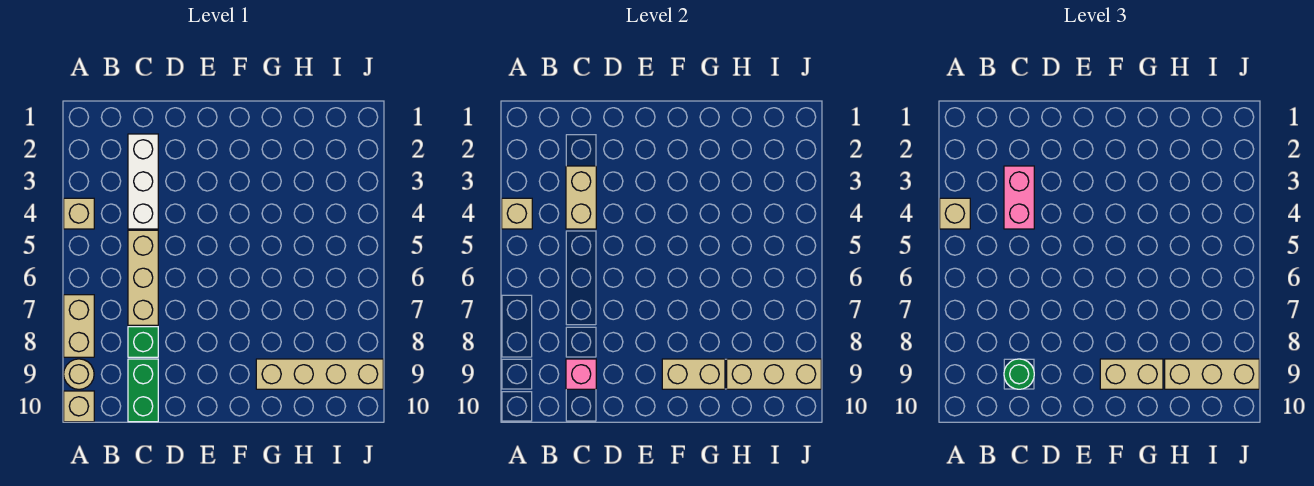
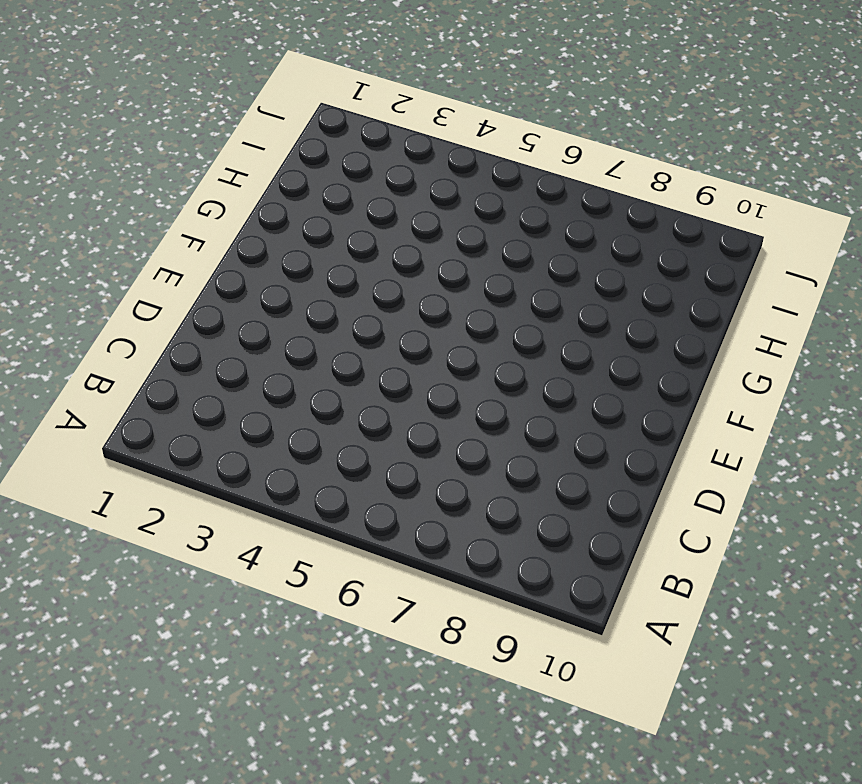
none -> tan brick A4 level 1
none -> tan brick A7:A8 level 1
none -> tan round brick A9 level 1

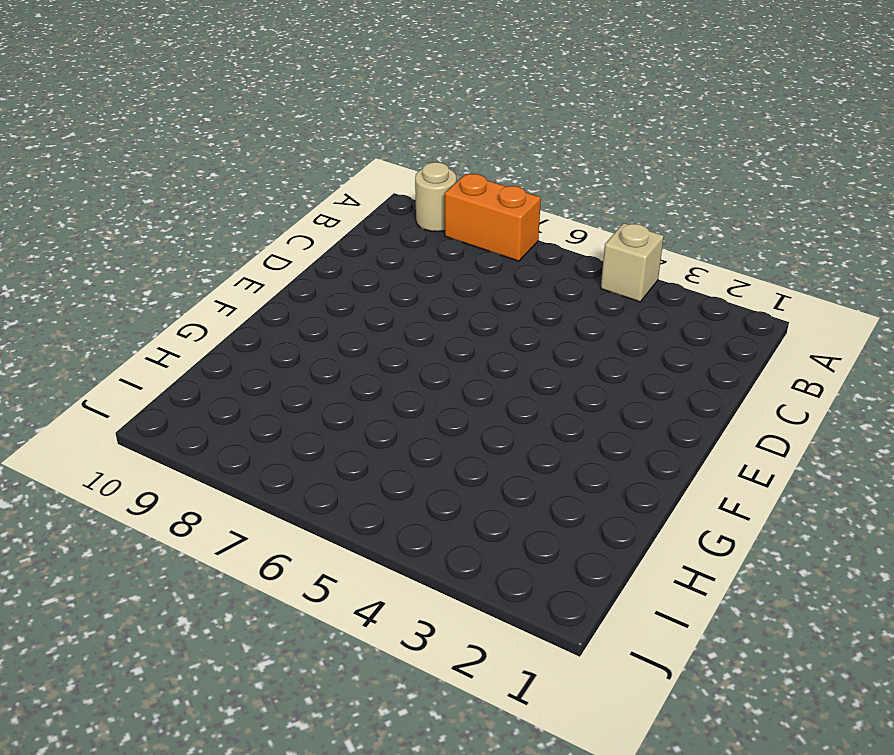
orange brick A7:A8 level 1 -> tan brick A7:A8 level 1
none -> tan brick A10 level 1
none -> white brick C2:C4 level 1
none -> tan brick C5:C7 level 1

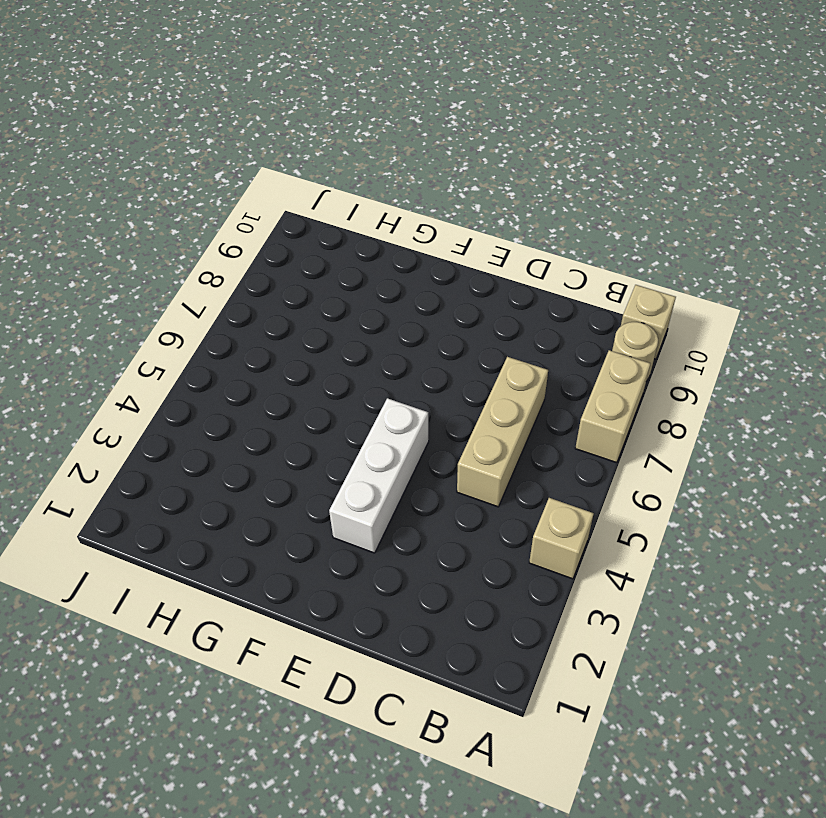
white brick E3:E5 level 1 -> white brick C2:C4 level 1
none -> green brick C8 level 1
none -> green brick C9:C10 level 1
none -> tan brick G9:J9 level 1

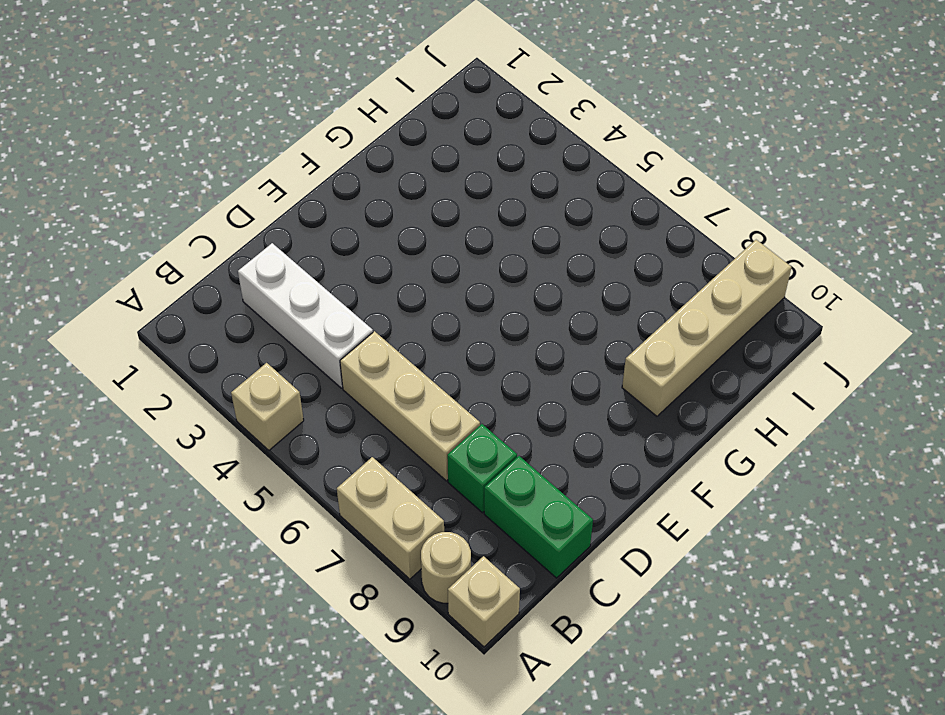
none -> tan brick A4 level 2
none -> tan brick C3:C4 level 2
none -> pink brick C9 level 2

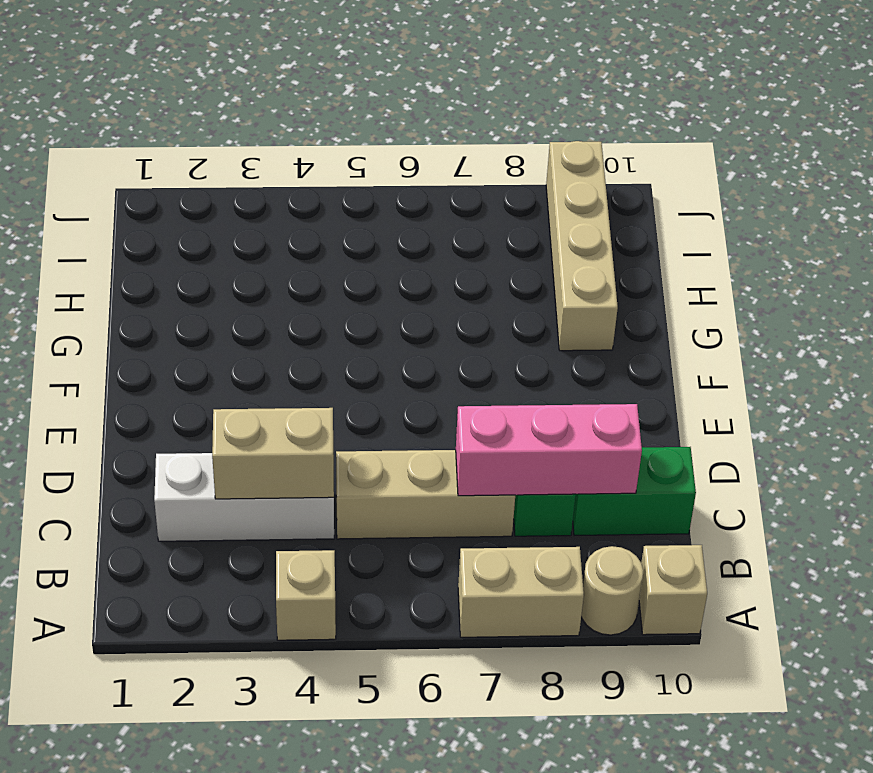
pink brick C7:C9 level 2 -> pink brick C9 level 2
none -> tan brick A4 level 2
none -> tan brick F9:G9 level 2
none -> tan brick H9:J9 level 2

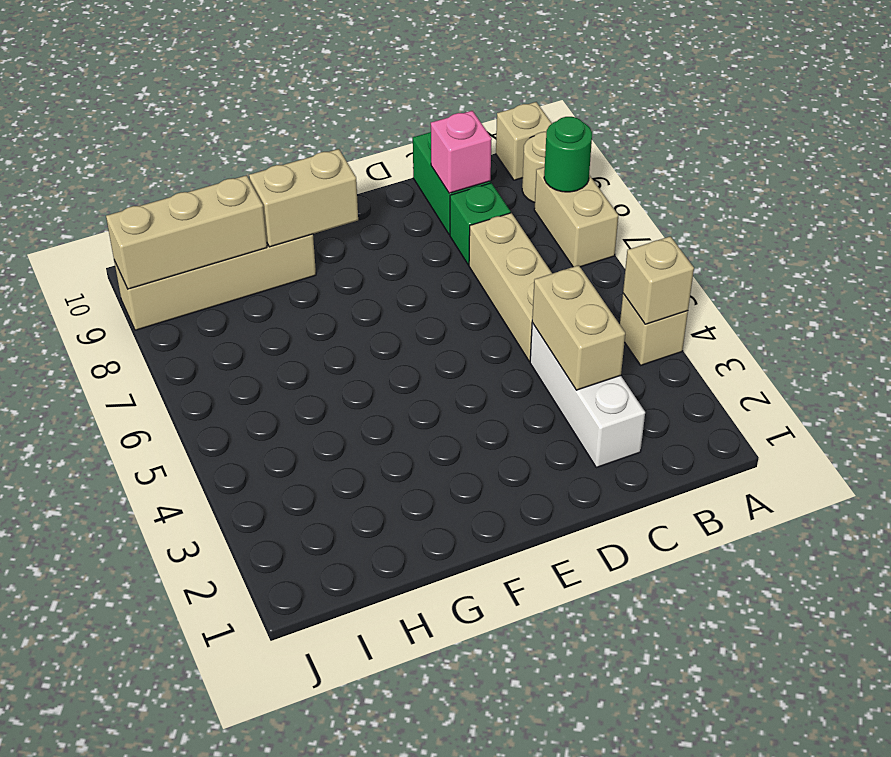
green round brick A8 level 2 -> green round brick C9 level 3
none -> tan brick A4 level 3
none -> pink brick C3:C4 level 3
none -> tan brick F9:G9 level 3

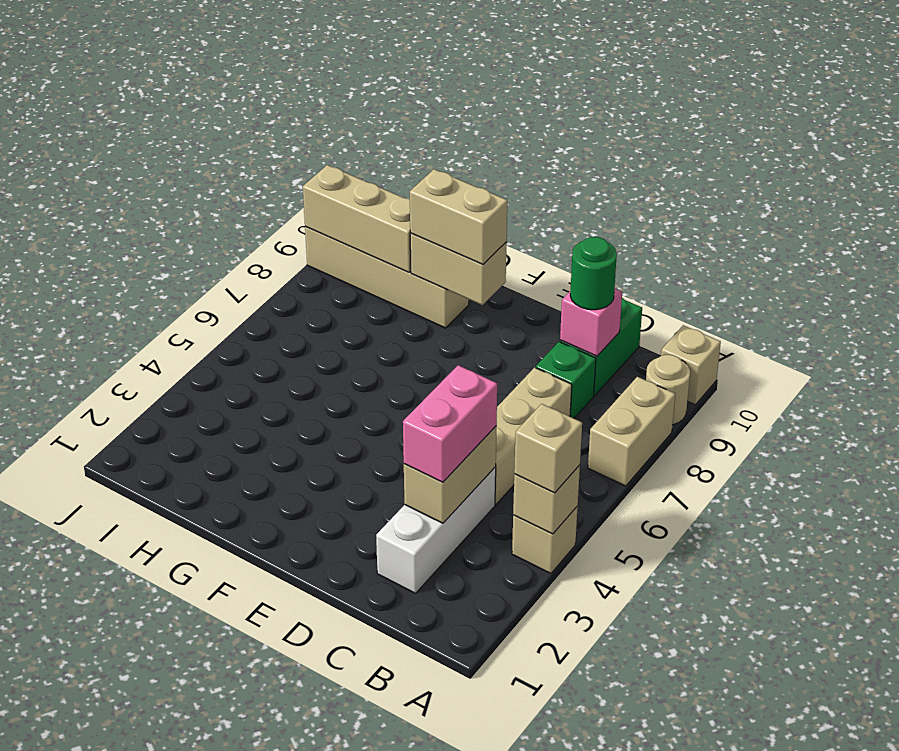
none -> tan brick H9:J9 level 3

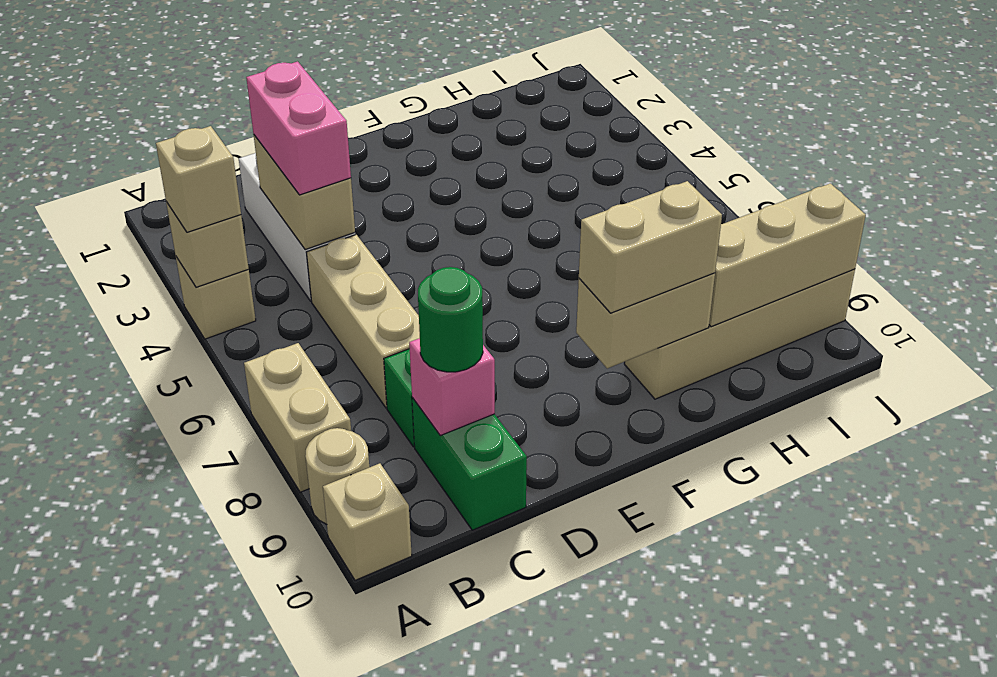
none -> tan brick H9:J9 level 3

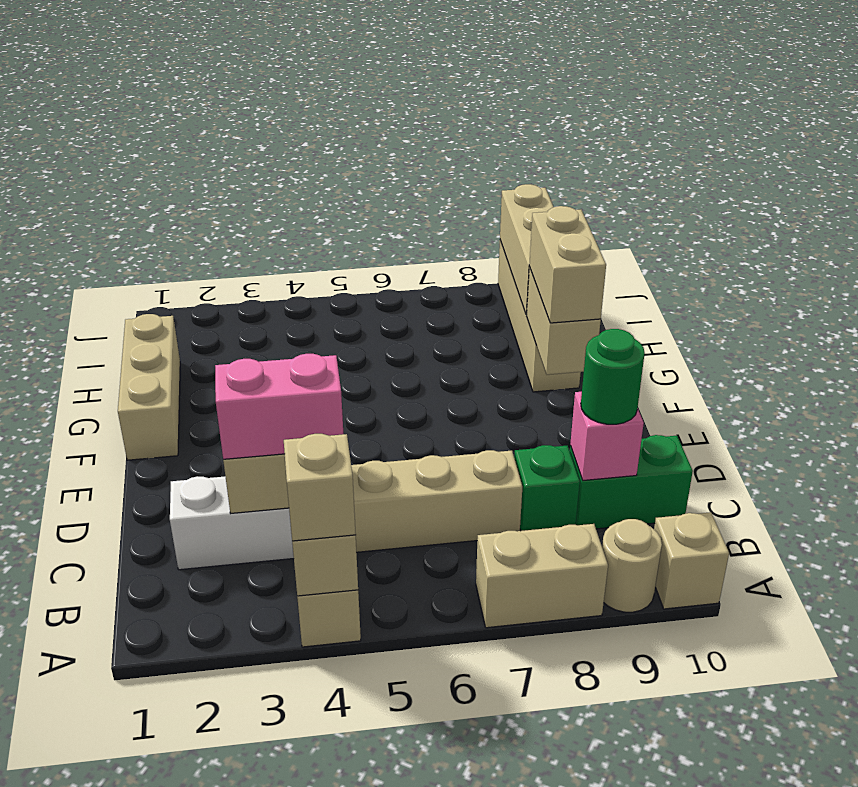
tan brick F1:H1 level 1 -> tan brick H9:J9 level 3

